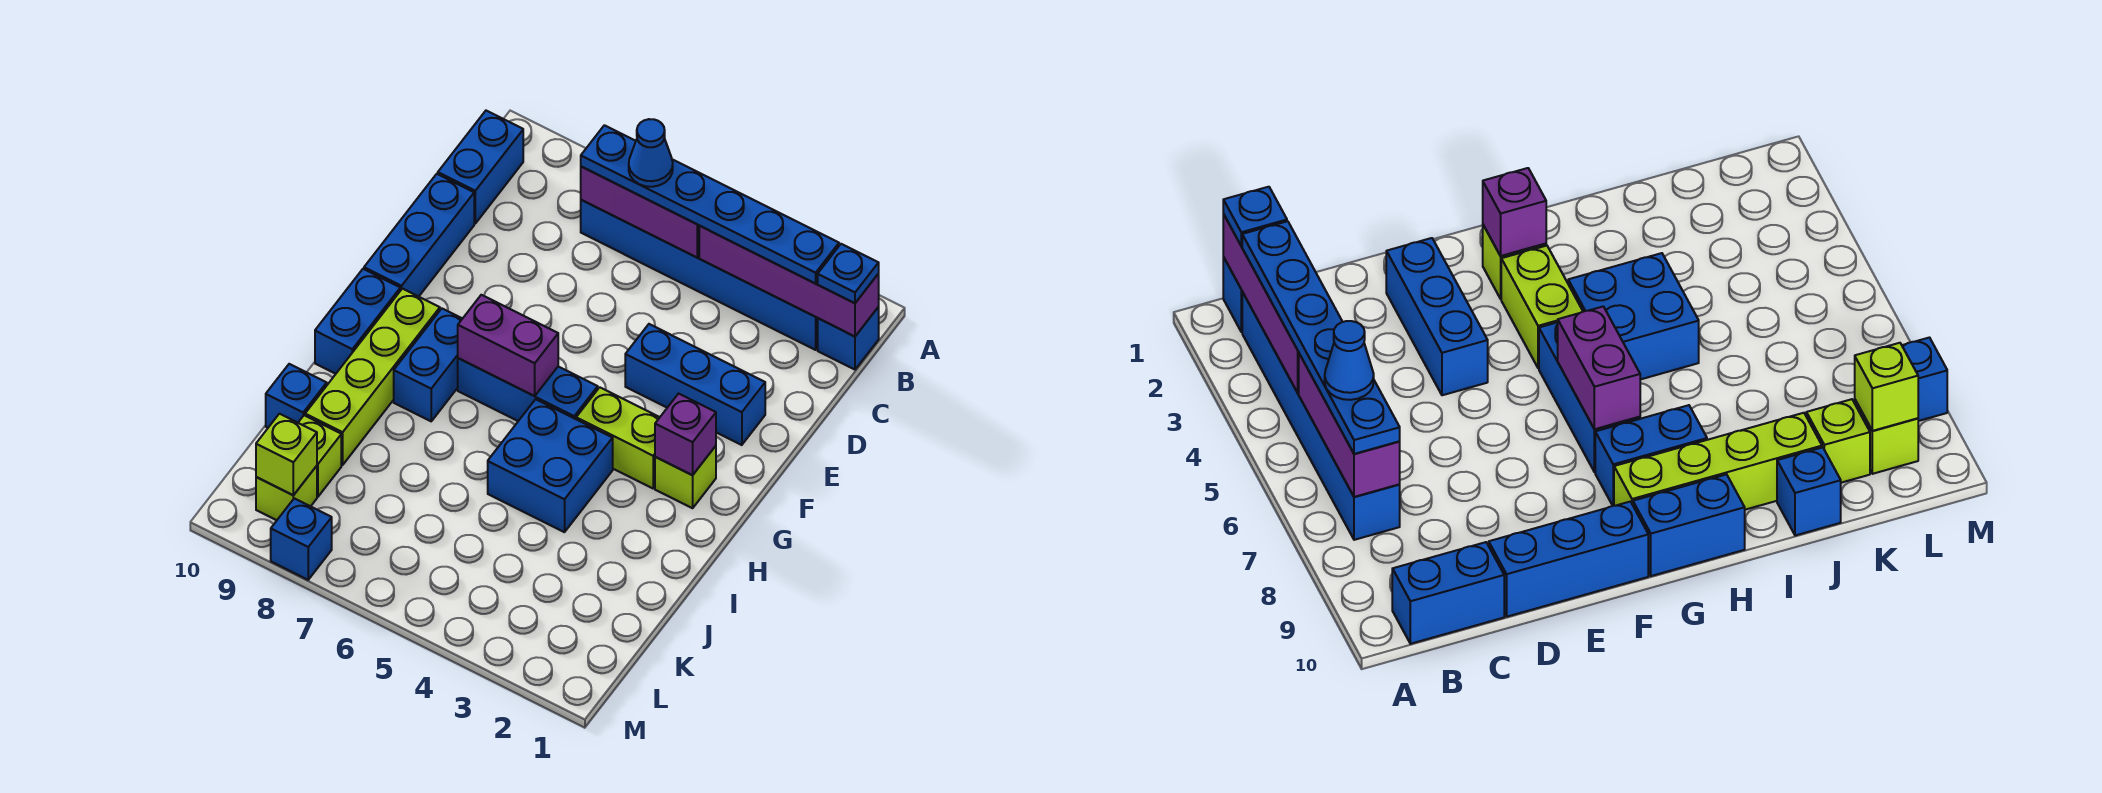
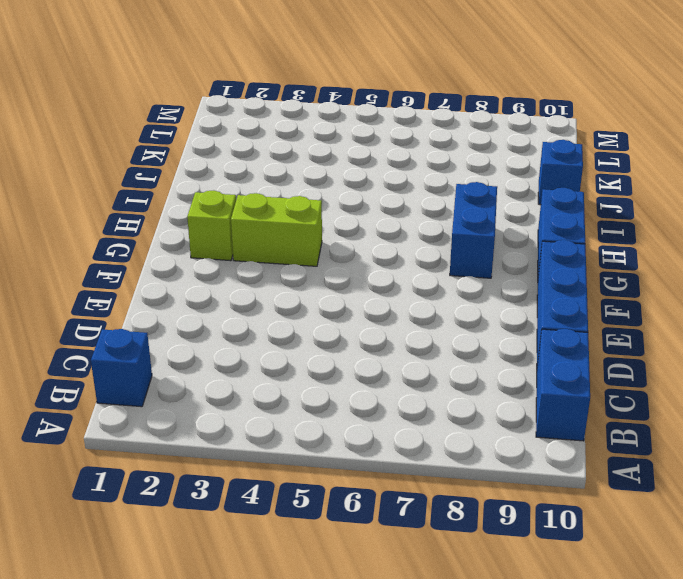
none -> blue brick B2:B7 level 1
none -> blue brick E2:E4 level 1
none -> blue brick G5:G7 level 1

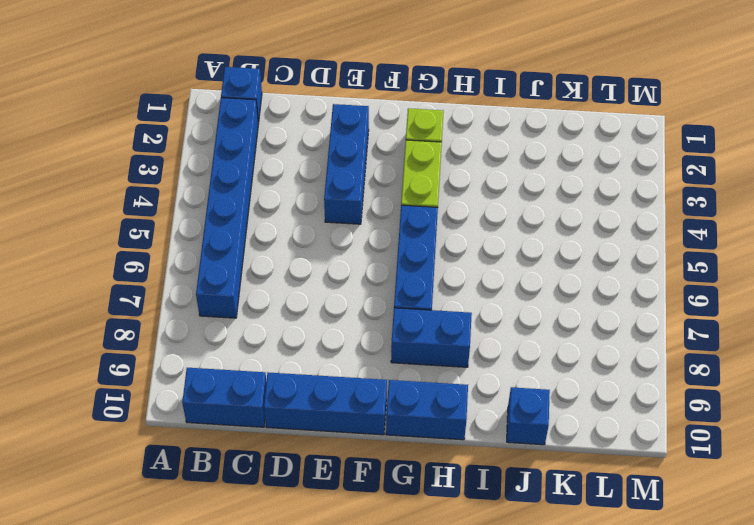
none -> lime brick G9:J9 level 1
none -> blue brick H4:I5 level 1
none -> lime brick K9 level 1

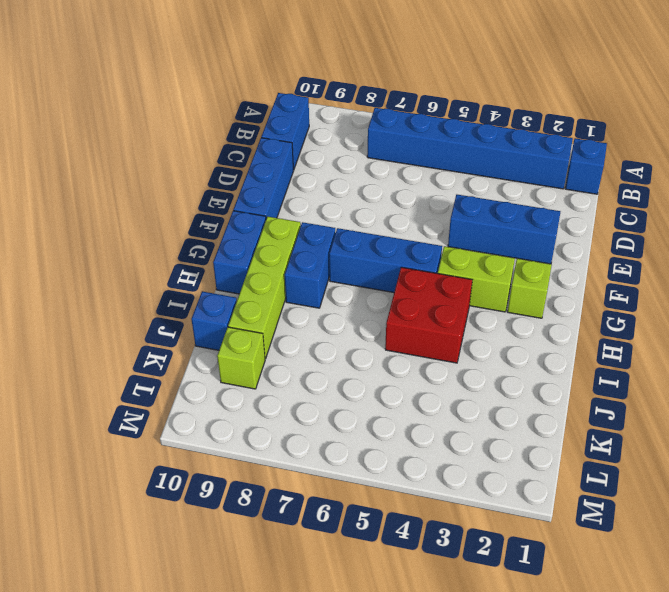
red brick H4:I5 level 1 -> blue brick H4:I5 level 1
none -> lime brick L9 level 1
none -> blue brick M8 level 1
none -> purple brick B1:B4 level 2

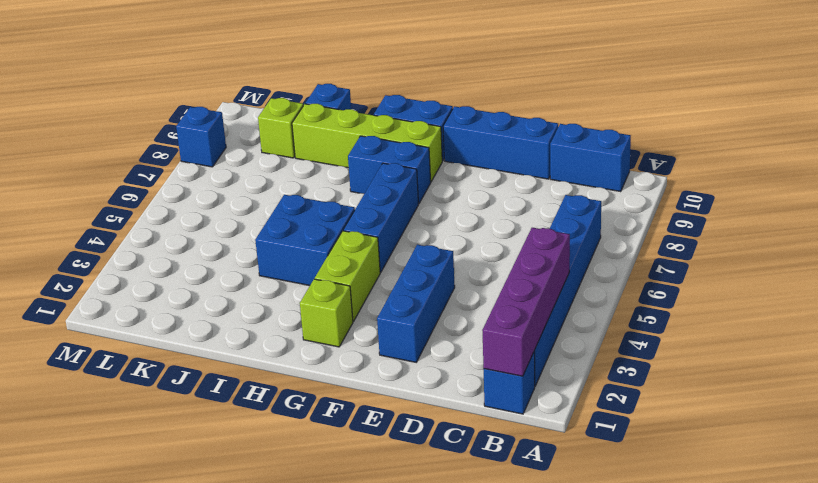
none -> lime brick L9 level 1
none -> purple brick B5:B7 level 2
none -> purple brick G2 level 2

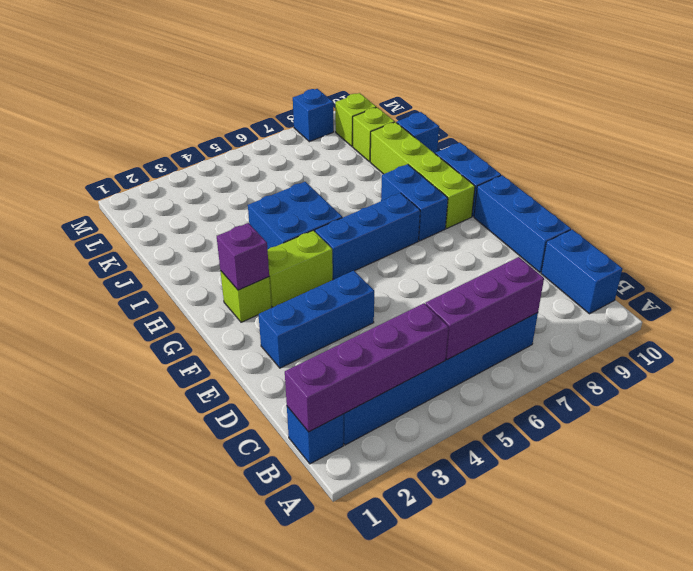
none -> purple brick G6:G7 level 2
none -> lime brick L9 level 2
none -> blue plate B1 level 3

